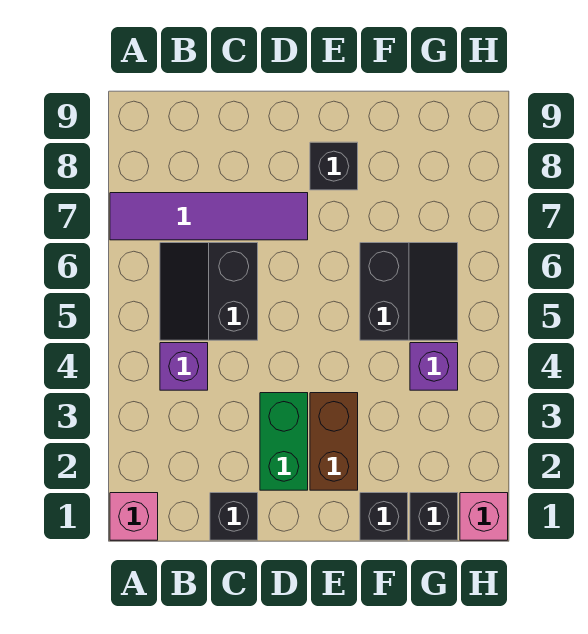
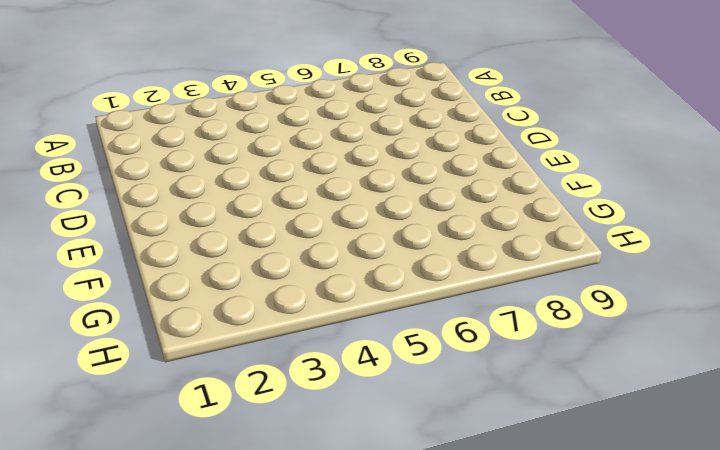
none -> pink brick A1 level 1
none -> purple tile A7:D7 level 1
none -> purple brick B4 level 1

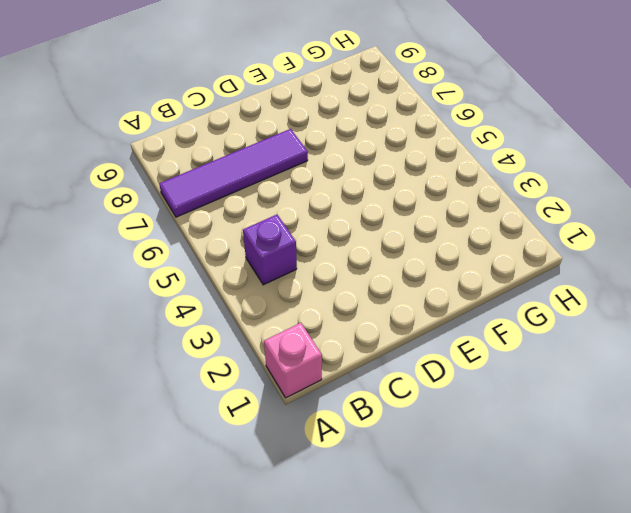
none -> black slope B5:C6 level 1 top C
none -> black brick C1 level 1
none -> green brick D2:D3 level 1

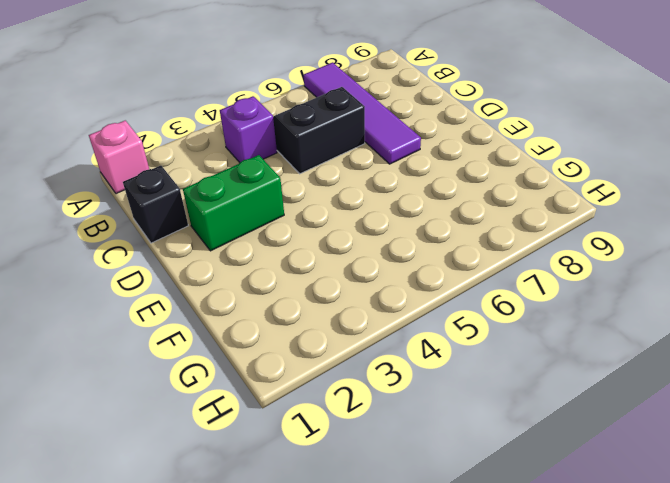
none -> brown brick E2:E3 level 1
none -> black brick E8 level 1
none -> black brick F1 level 1

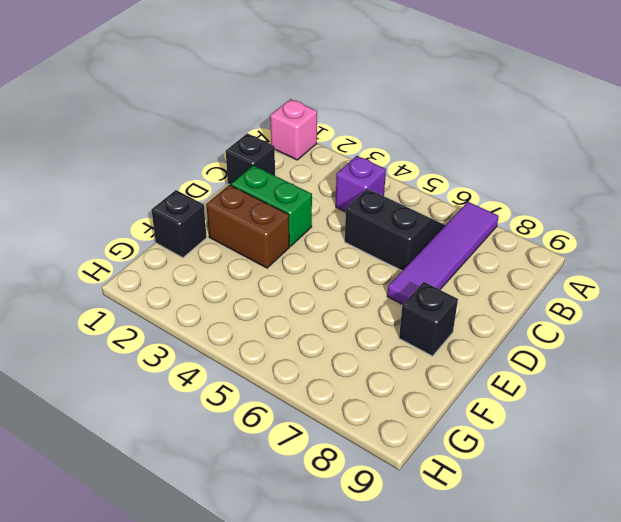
none -> black slope F5:G6 level 1 top F
none -> black brick G1 level 1
none -> purple brick G4 level 1

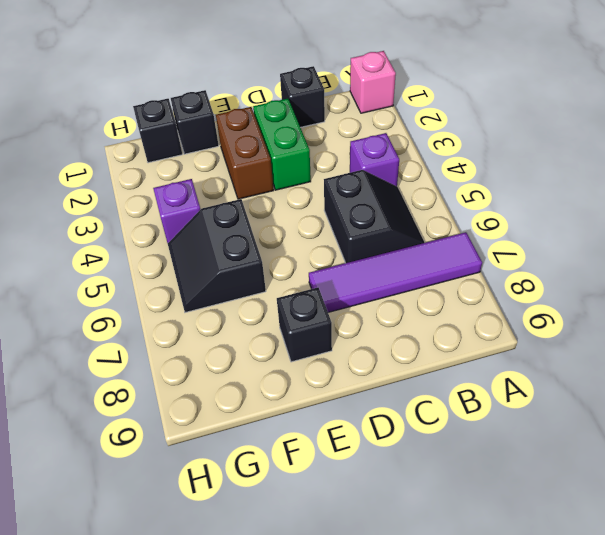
none -> pink brick H1 level 1

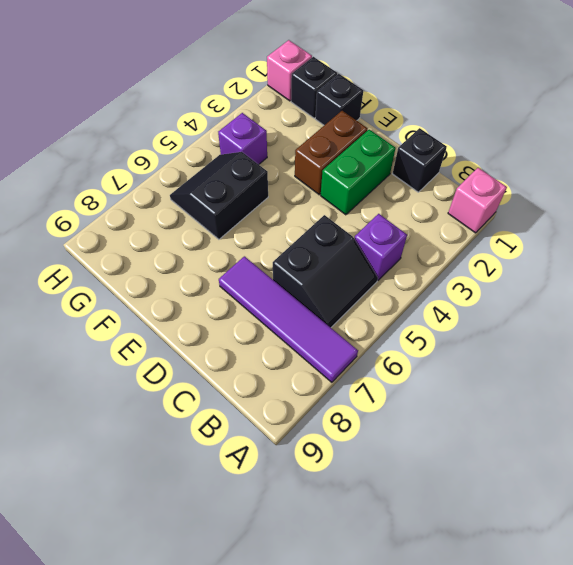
none -> black brick E8 level 1

